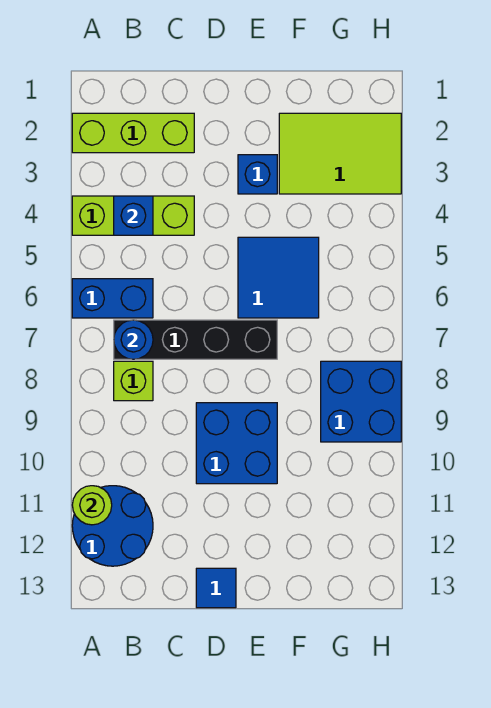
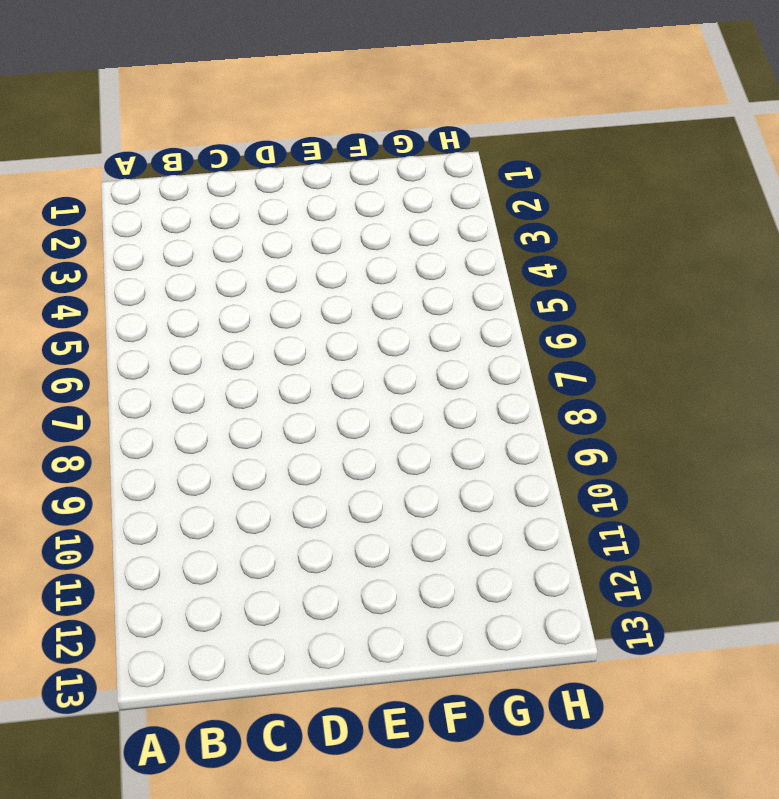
none -> lime brick A2:C2 level 1
none -> lime brick A4:C4 level 1
none -> blue brick A6:B6 level 1

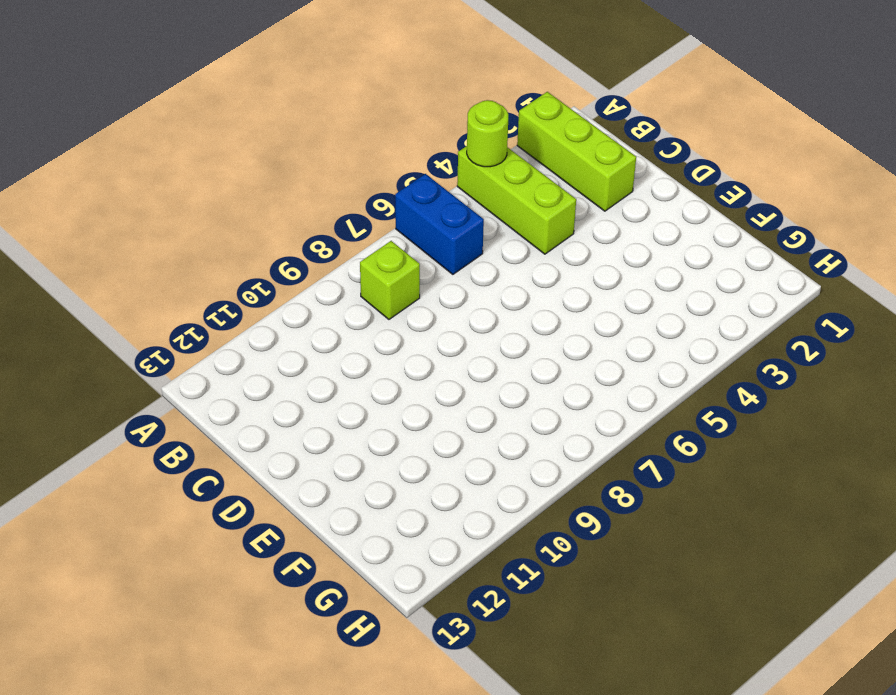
lime round brick A4 level 2 -> lime round brick A11 level 2
none -> blue round brick A11:B12 level 1
none -> black brick B7:E7 level 1
none -> blue brick D9:E10 level 1

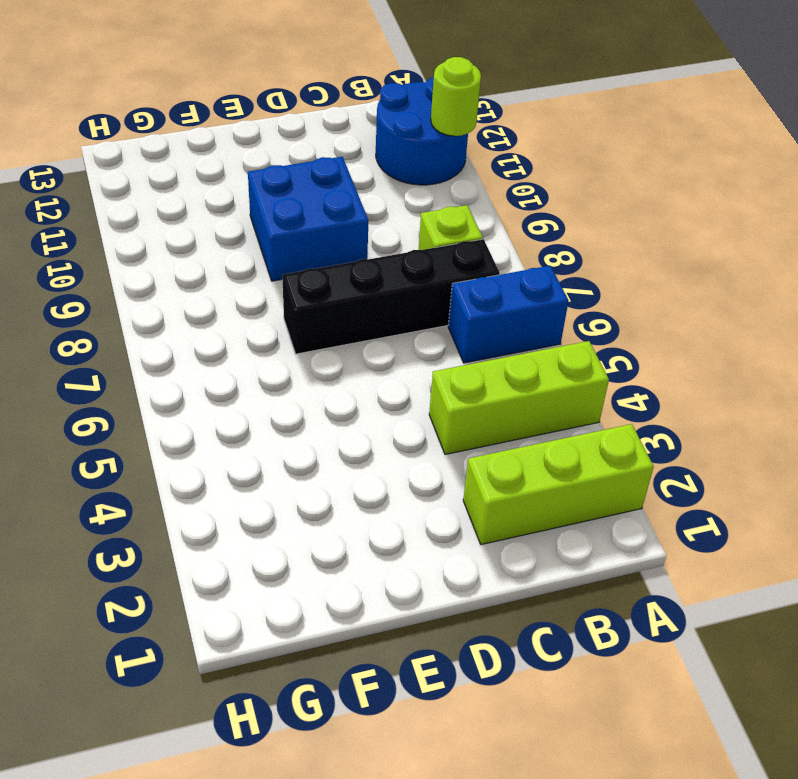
none -> blue tile D13 level 1
none -> blue brick E3 level 1
none -> blue tile E5:F6 level 1

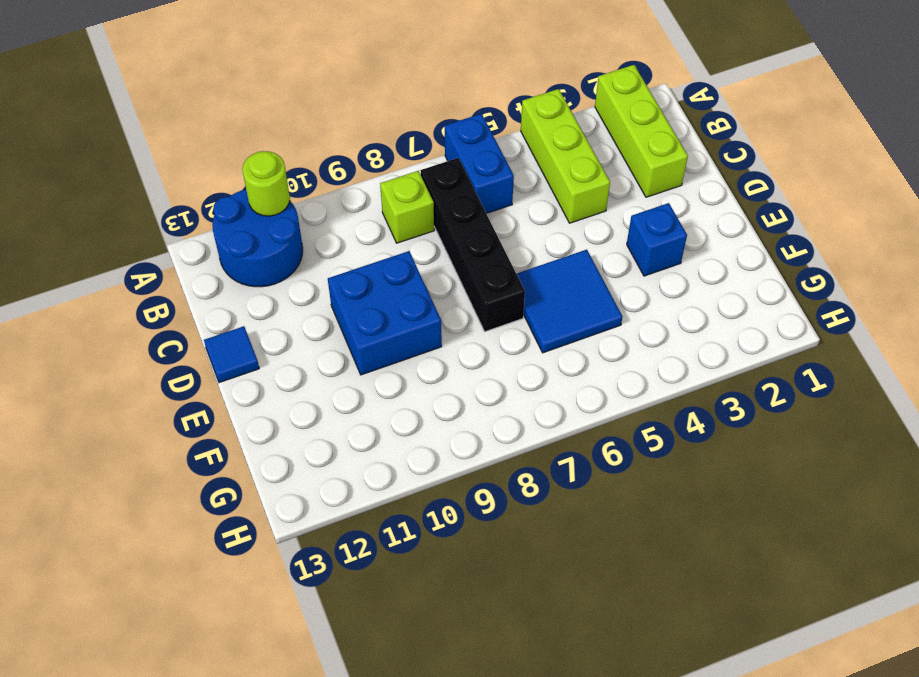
none -> lime tile F2:H3 level 1
none -> blue brick G8:H9 level 1
none -> blue brick B4 level 2

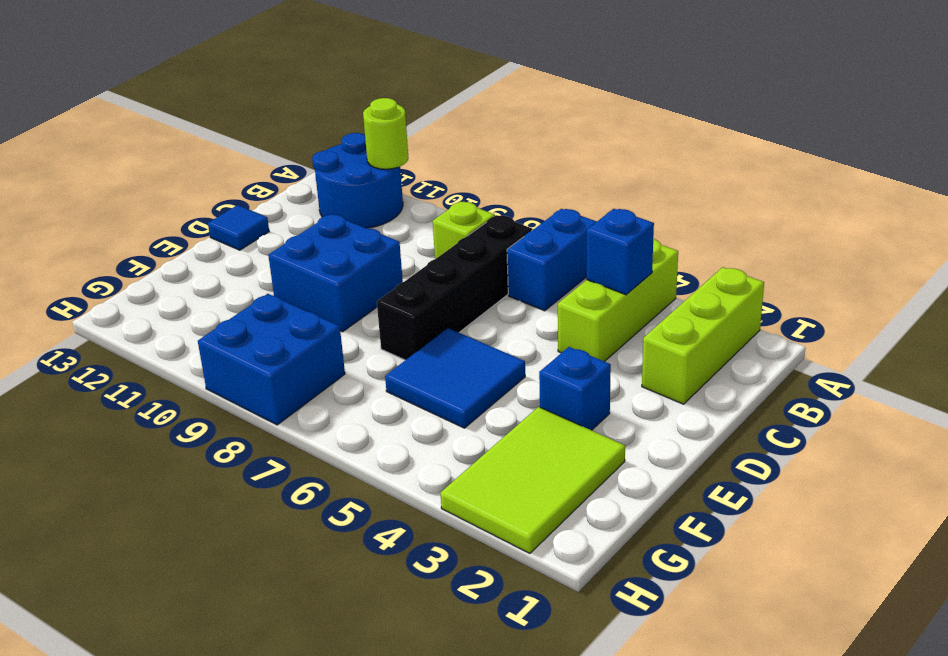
none -> blue round brick B7 level 2

